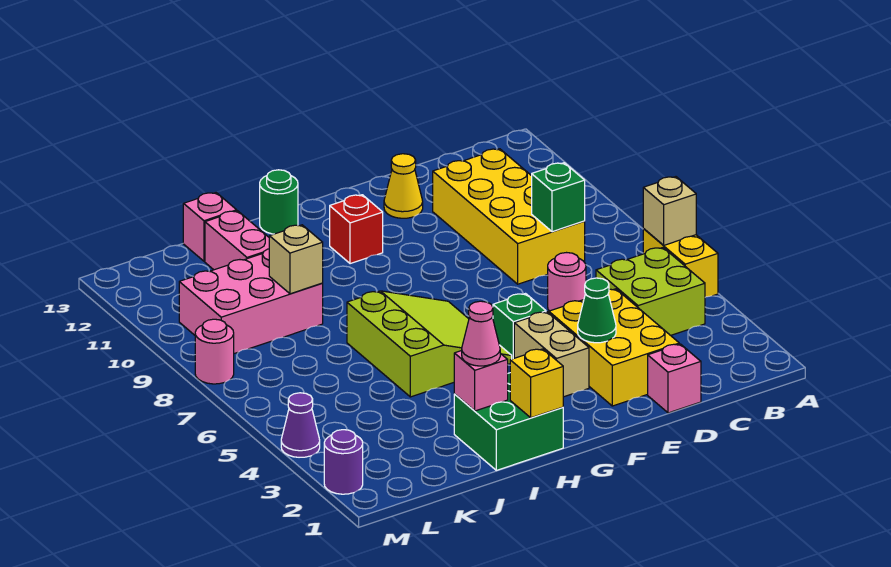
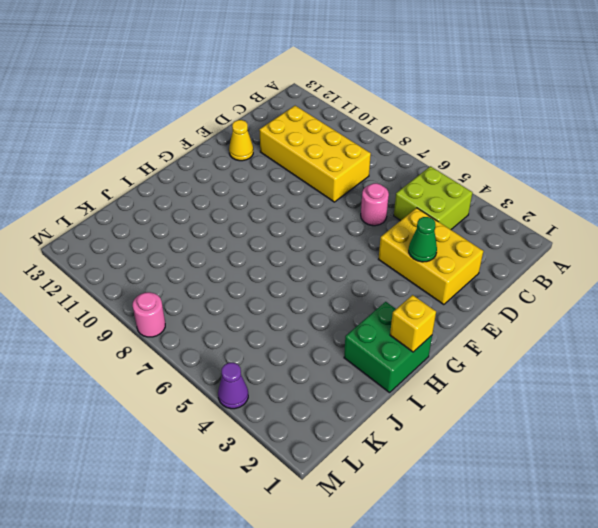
none -> yellow brick A5:A6 level 1
none -> pink brick D1 level 1
none -> tan brick F3:F4 level 1

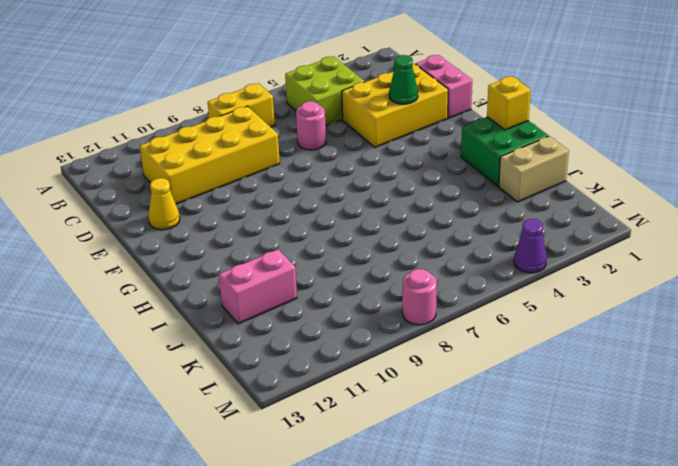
yellow brick B7:B8 level 1 -> yellow brick A5:A6 level 1
pink brick D1:E1 level 1 -> pink brick D1 level 1
tan brick J1:J2 level 1 -> tan brick F3:F4 level 1
none -> green brick F5 level 1
none -> lime slope G5:I7 level 1 top I
none -> red brick G11 level 1

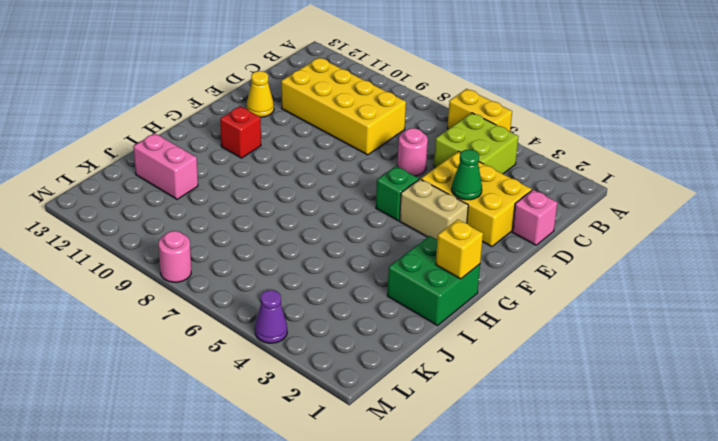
none -> lime slope G5:I7 level 1 top I
none -> green round brick H13 level 1
none -> pink brick J9:L10 level 1

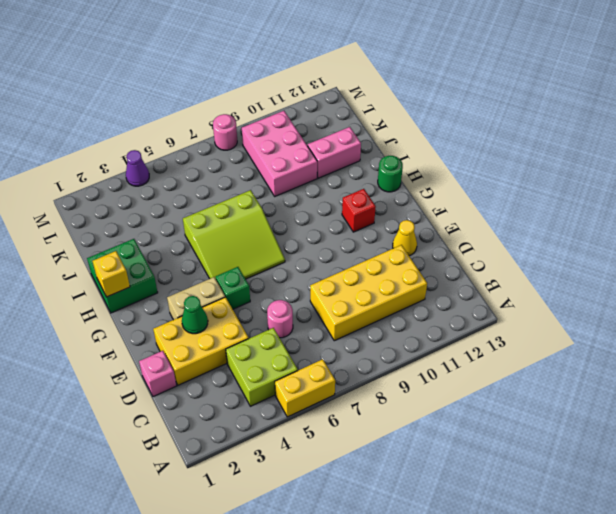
none -> pink brick J13 level 1
none -> purple round brick M2 level 1
none -> tan brick A6 level 2

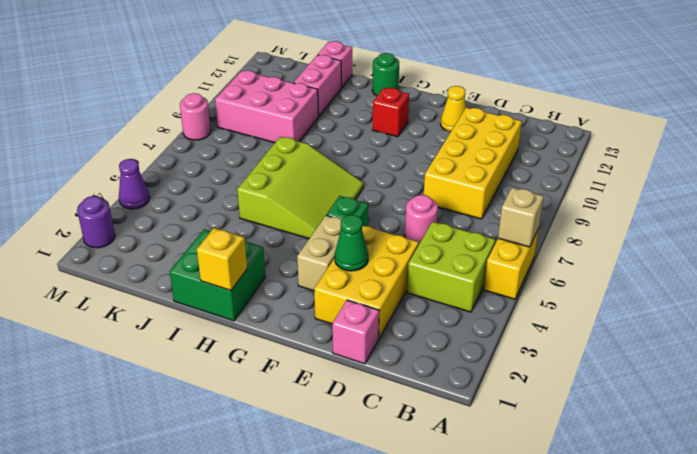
none -> green brick C8 level 2
none -> pink brick I2 level 2
none -> tan brick J9 level 2

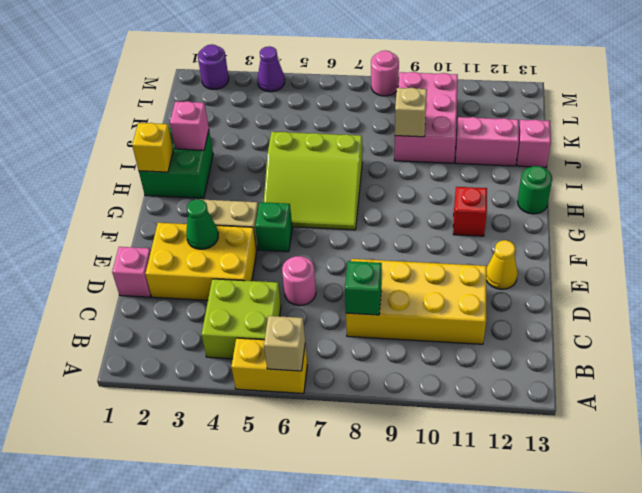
none -> pink cone I2 level 3

